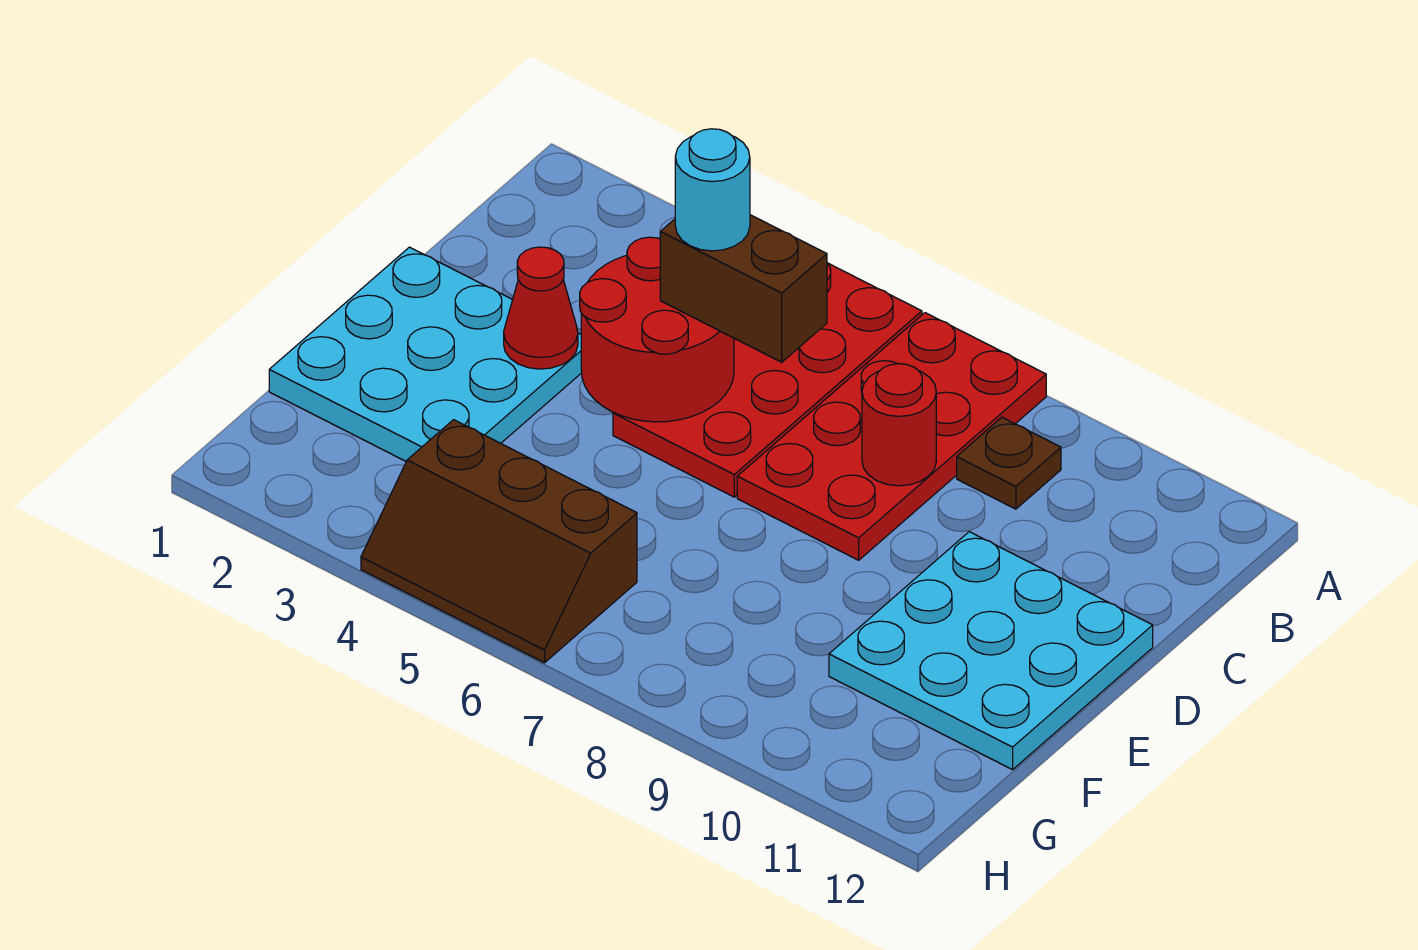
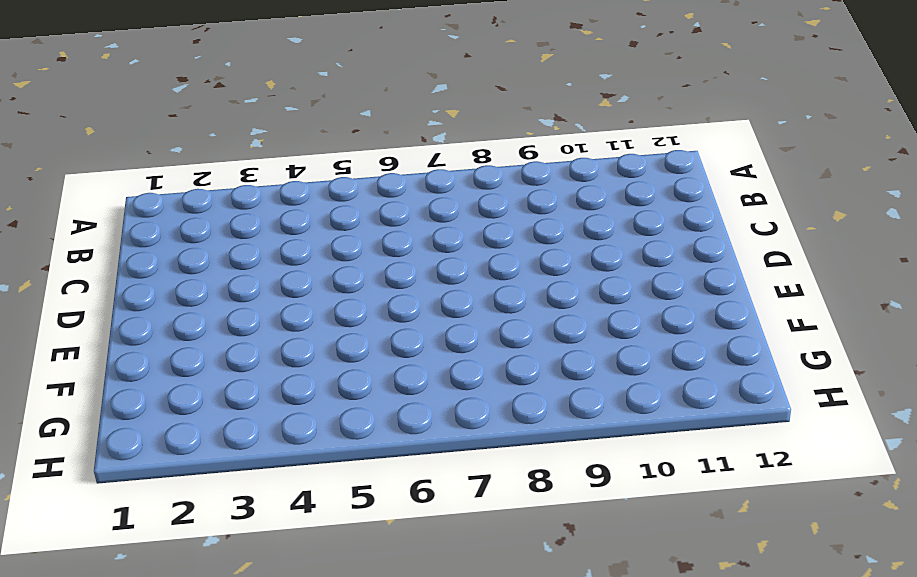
none -> red plate A5:D6 level 1
none -> red plate A7:D8 level 1

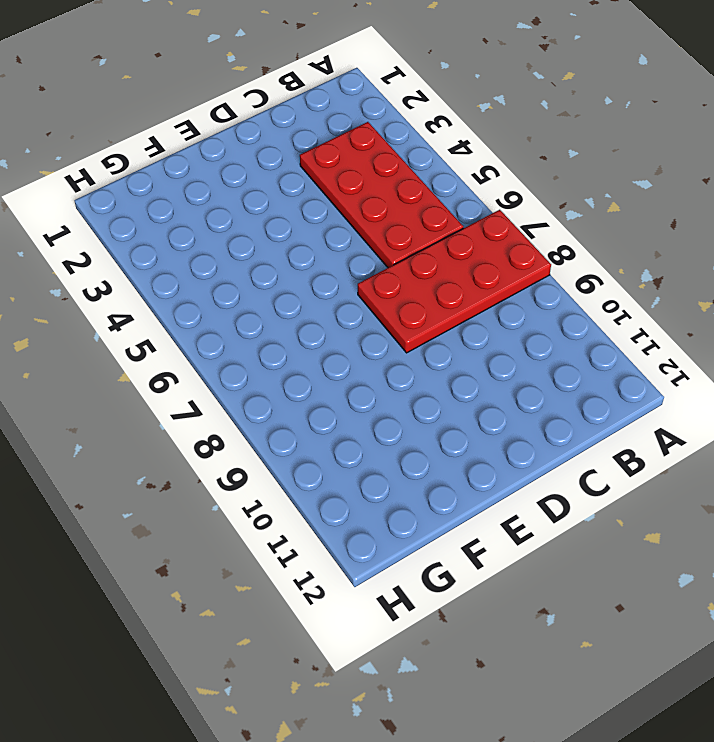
red plate B3:C6 level 1 -> red plate A5:D6 level 1
none -> brown plate B9 level 1
none -> cyan plate D1:F3 level 1

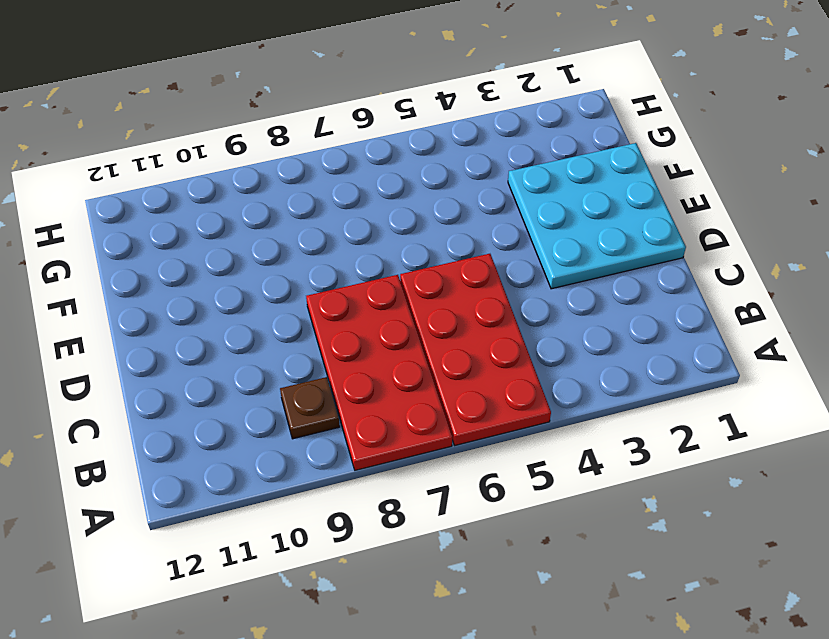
none -> cyan plate D10:F12 level 1
none -> brown slope G4:H6 level 1 top G

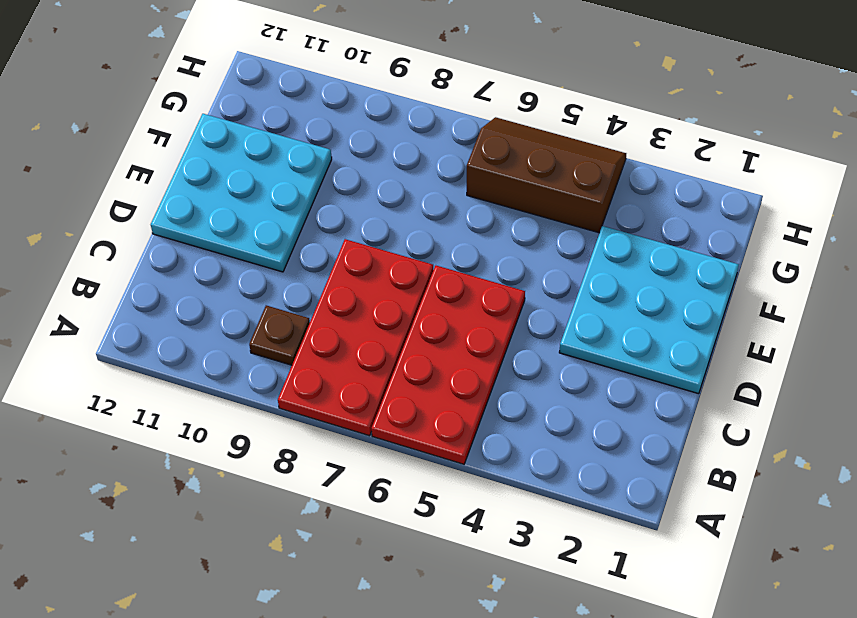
none -> red round brick C4:D5 level 2
none -> red round brick C8 level 2

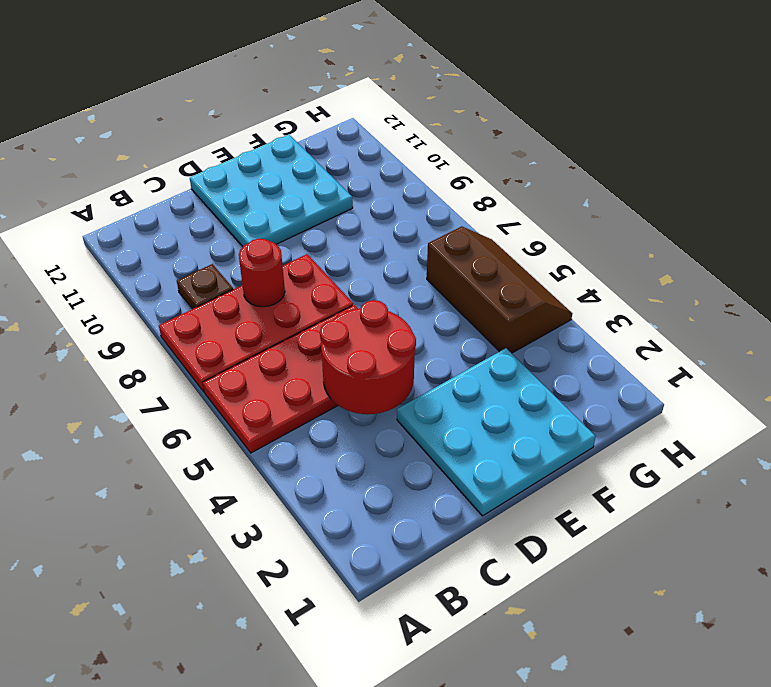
none -> red cone D3 level 2
none -> brown brick C5:C6 level 3

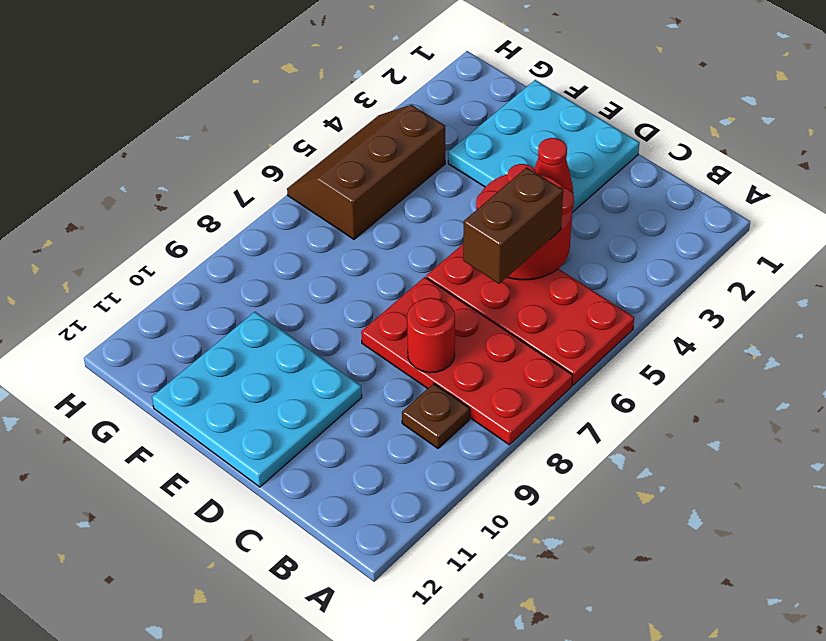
none -> cyan round brick C5 level 4

